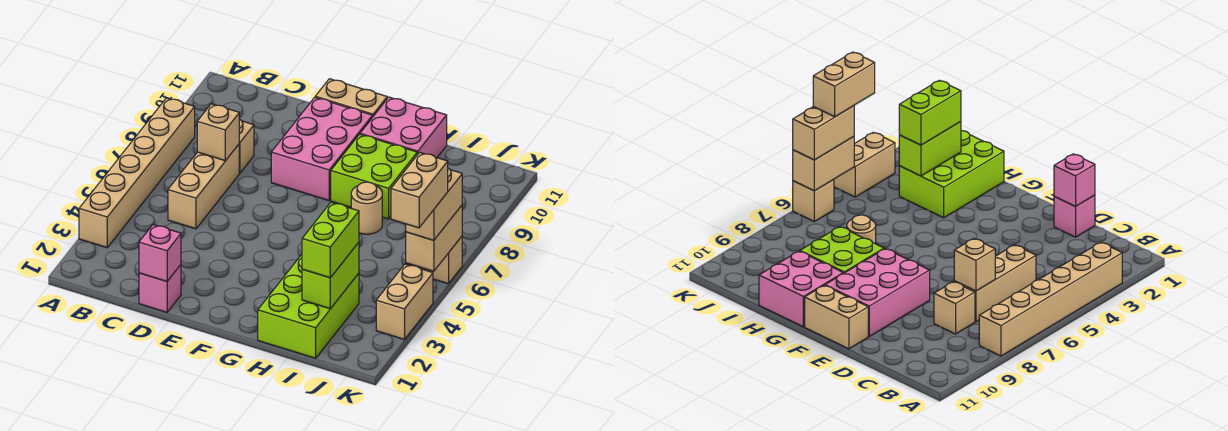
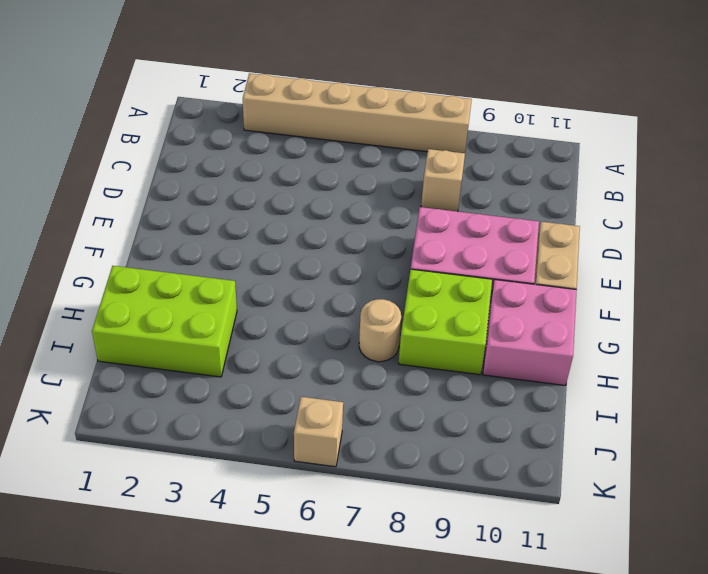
none -> tan brick C5:C7 level 1
none -> pink brick D1 level 1
none -> tan brick K3:K4 level 1

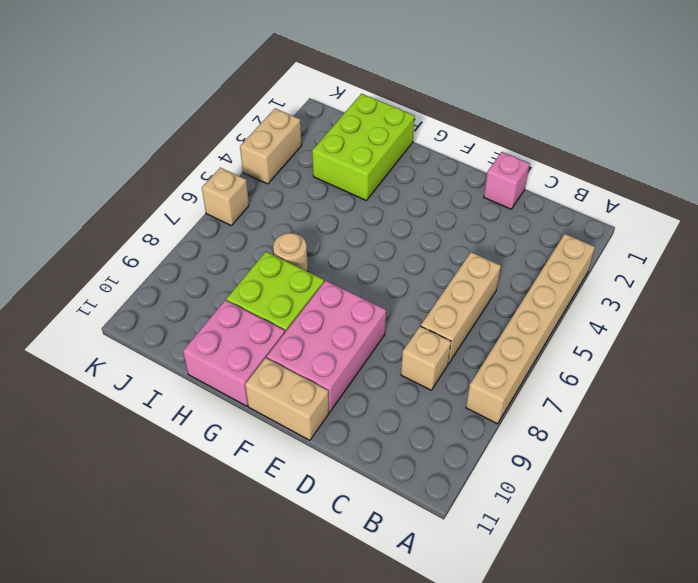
none -> tan brick C7 level 2
none -> pink brick D1 level 2
none -> lime brick I2:I3 level 2

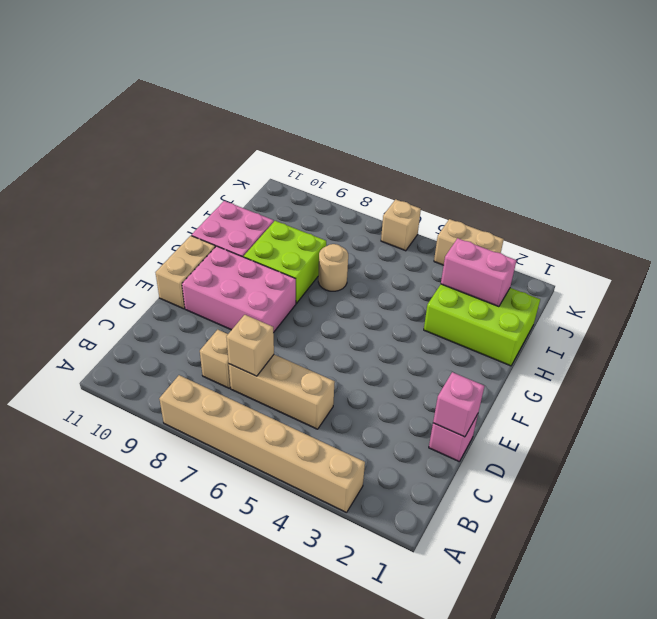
pink brick I2:I3 level 2 -> lime brick I2:I3 level 2
none -> tan brick K5:K6 level 2
none -> lime brick I2:I3 level 3
none -> tan brick K5:K6 level 3

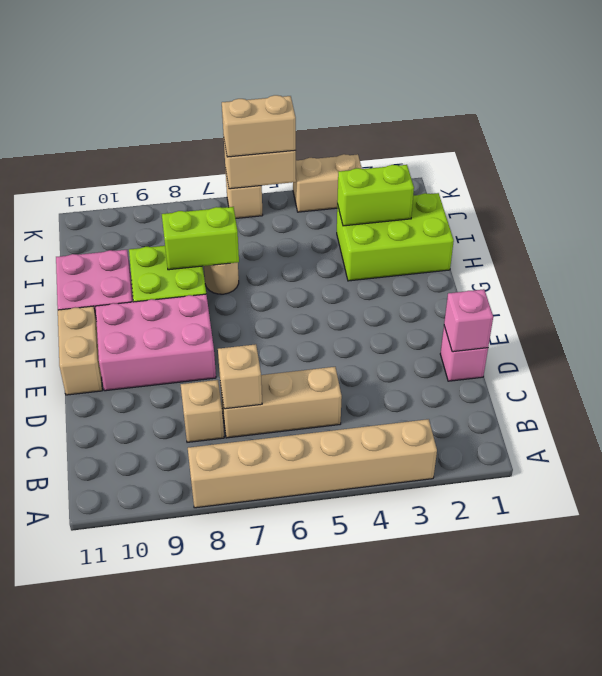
lime brick H7:H8 level 2 -> lime brick I2:I3 level 3
none -> tan brick K4:K5 level 4

